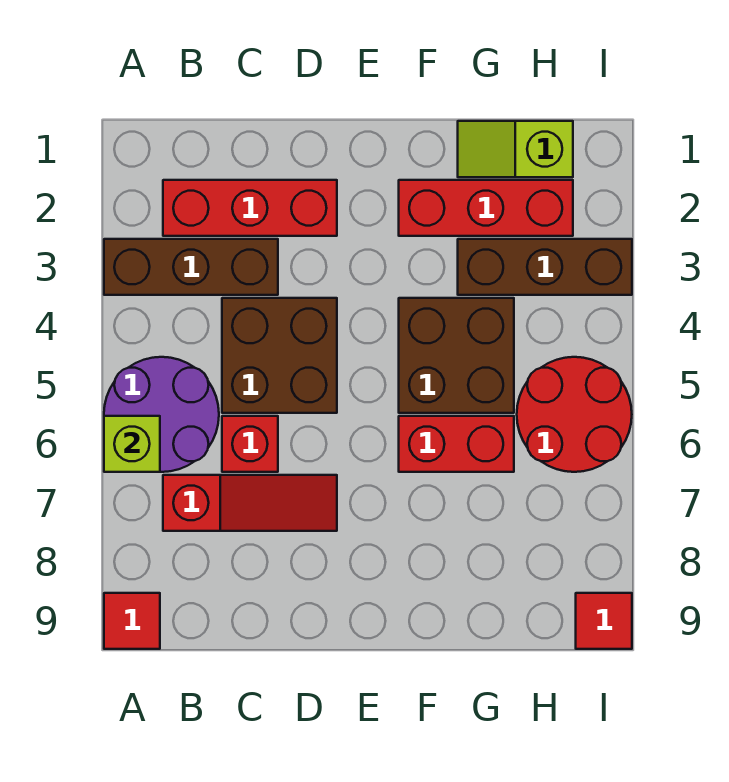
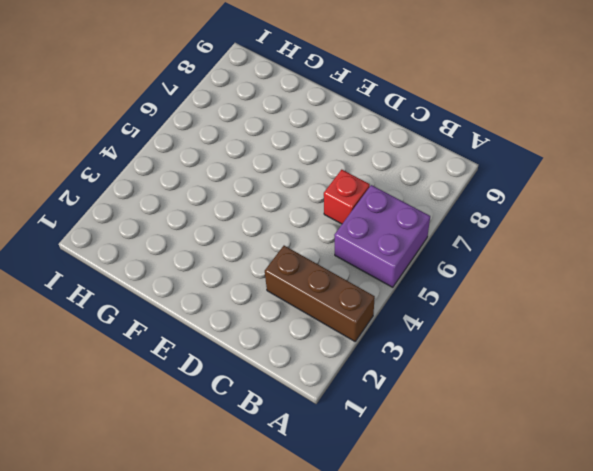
purple brick A5:B6 level 1 -> purple round brick A5:B6 level 1
none -> red tile A9 level 1
none -> red brick B2:D2 level 1
none -> red slope B7:D7 level 1 top B

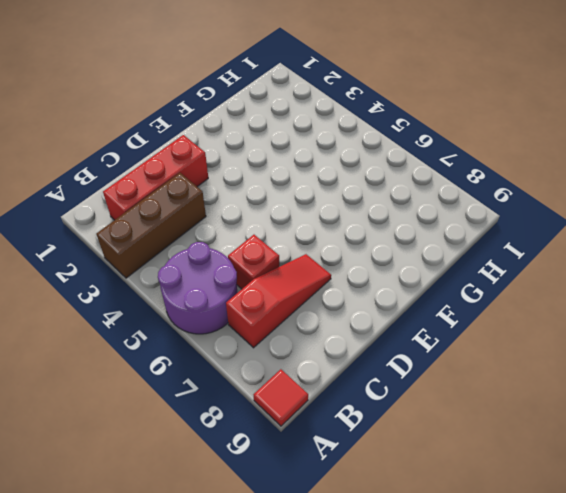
none -> brown brick C4:D5 level 1
none -> red brick F2:H2 level 1
none -> brown brick F4:G5 level 1

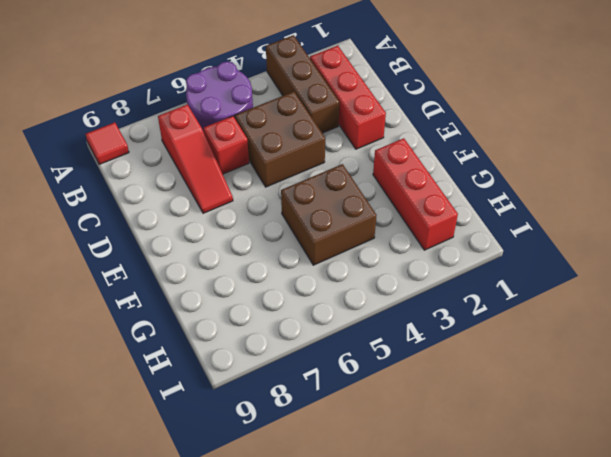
none -> red brick F6:G6 level 1
none -> lime slope G1:H1 level 1 top H
none -> brown brick G3:I3 level 1

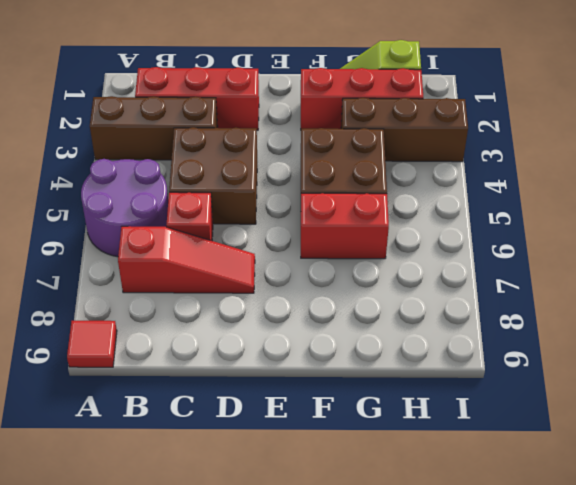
none -> red round brick H5:I6 level 1
none -> red tile I9 level 1
none -> lime brick A6 level 2

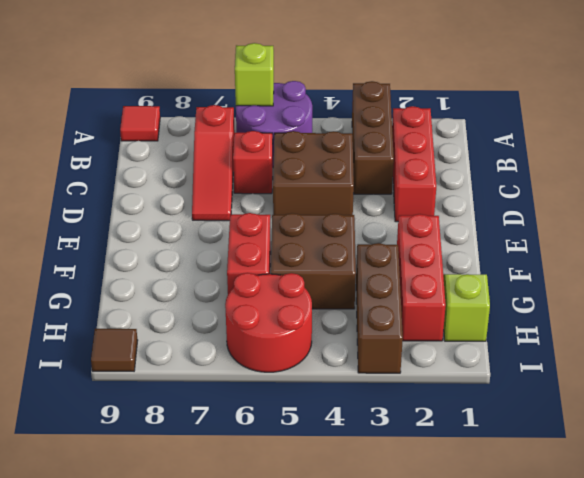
brown tile I9 level 1 -> red tile I9 level 1

